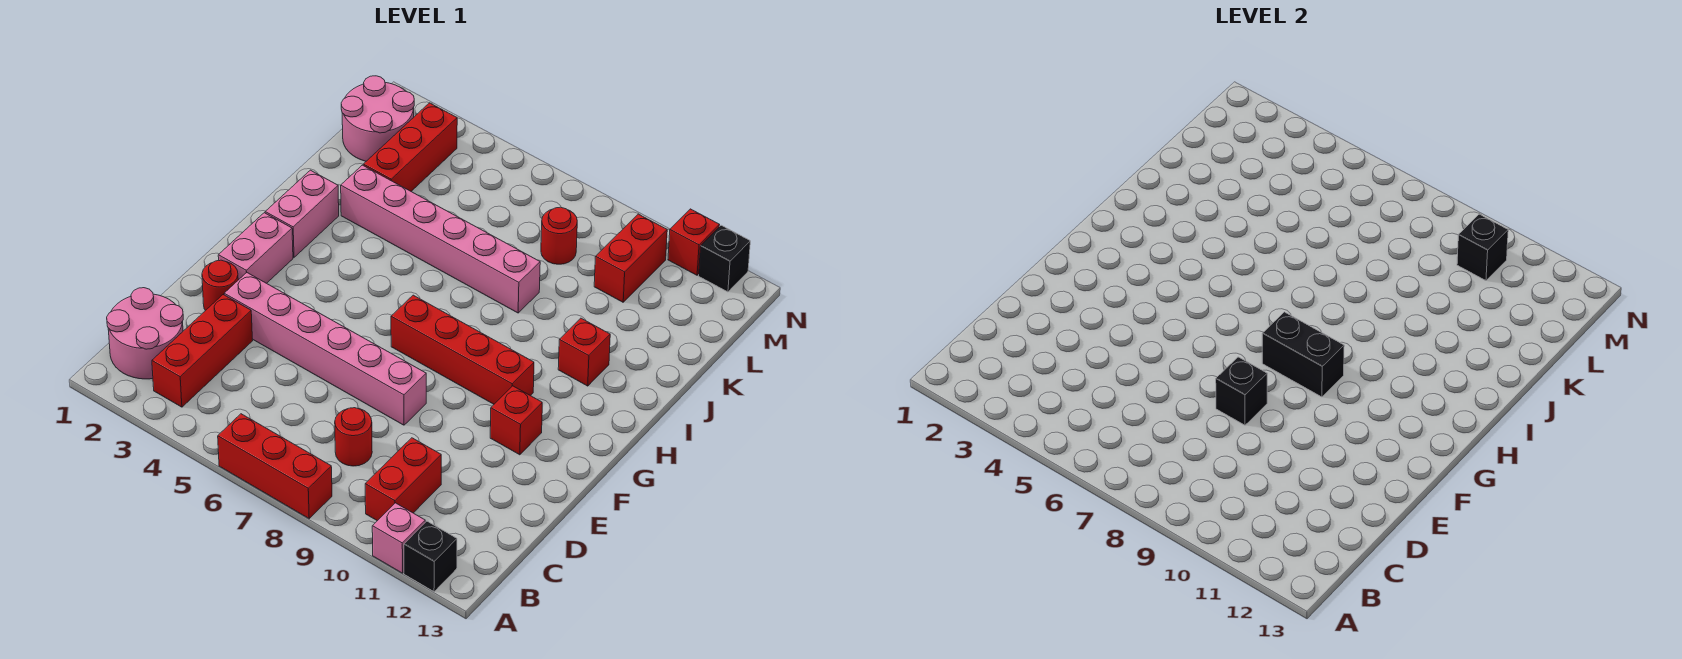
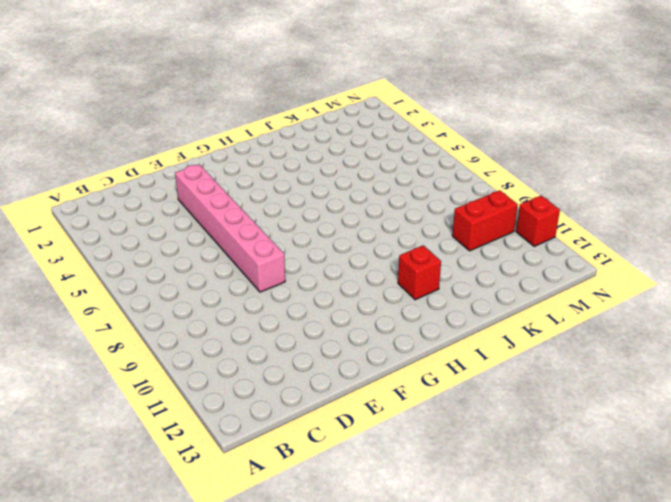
none -> red brick A6:A8 level 1
none -> pink brick A11 level 1
none -> black brick A12 level 1

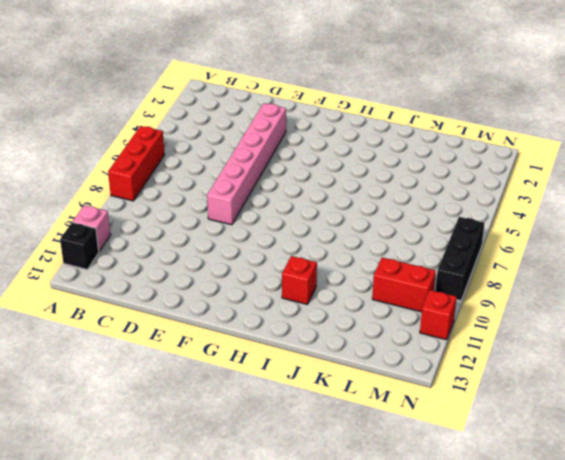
black brick N7:N9 level 1 -> none
none -> pink round brick B1:C2 level 1
none -> red brick B3:D3 level 1
none -> red brick B10:C10 level 1

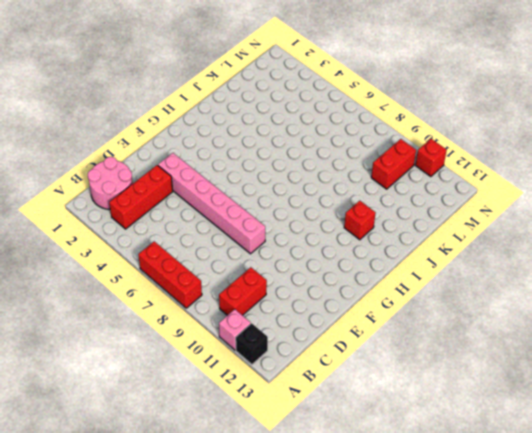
none -> red round brick C8 level 1
none -> red round brick E2 level 1
none -> pink brick F2:G2 level 1

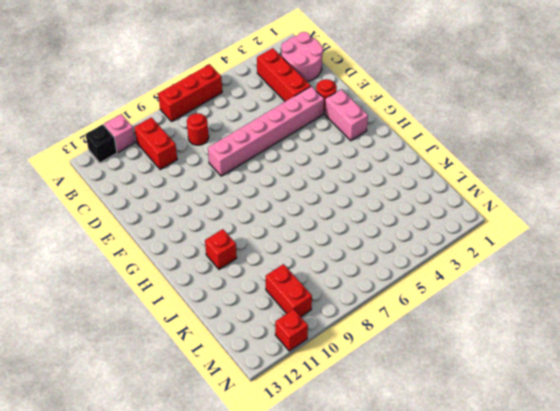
none -> red brick F11 level 1
none -> red brick G7:G10 level 1
none -> pink brick H2:I2 level 1

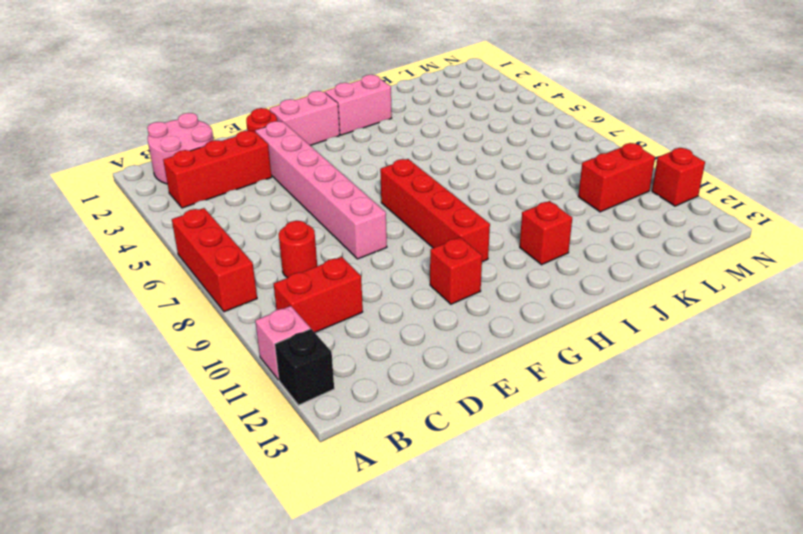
none -> pink brick J3:J8 level 1
none -> red brick K3:M3 level 1
none -> pink round brick L1:M2 level 1

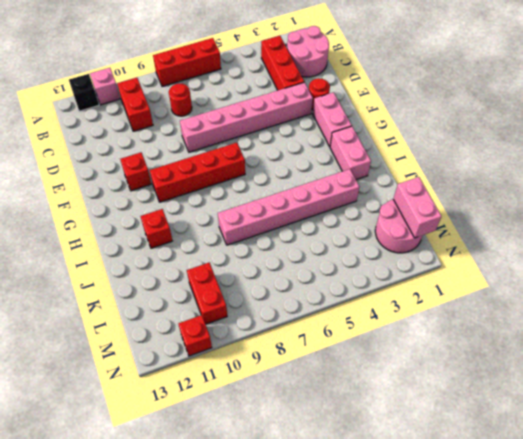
pink brick L1:M1 level 2 -> none
none -> red brick K3:M3 level 1
none -> red round brick L8 level 1
none -> black brick N12 level 1

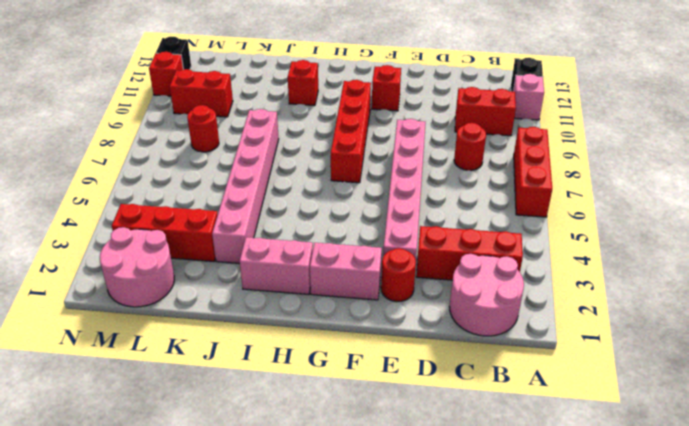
none -> black brick E8 level 2
none -> black brick G8:G9 level 2
none -> black brick M10 level 2

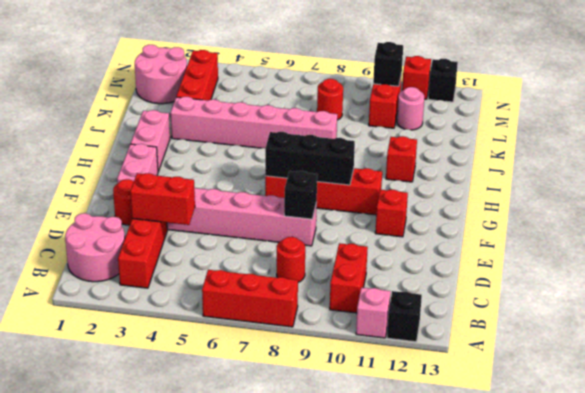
red brick D3:D4 level 2 -> none
black brick G7:G9 level 2 -> black brick G8:G9 level 2
pink round brick L11 level 1 -> none

